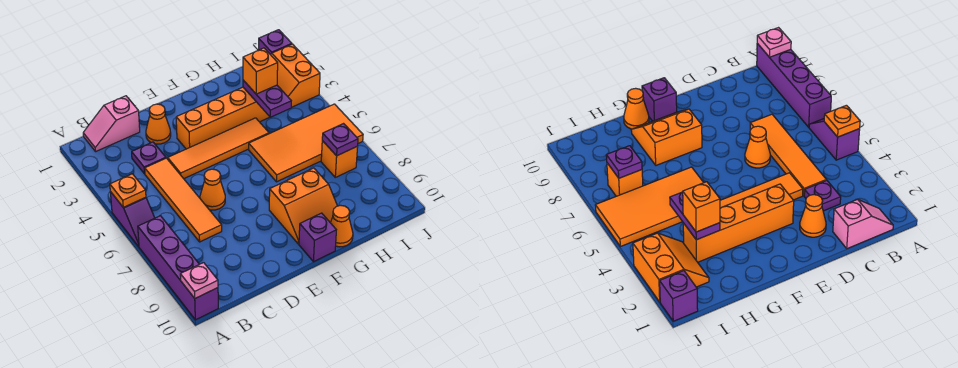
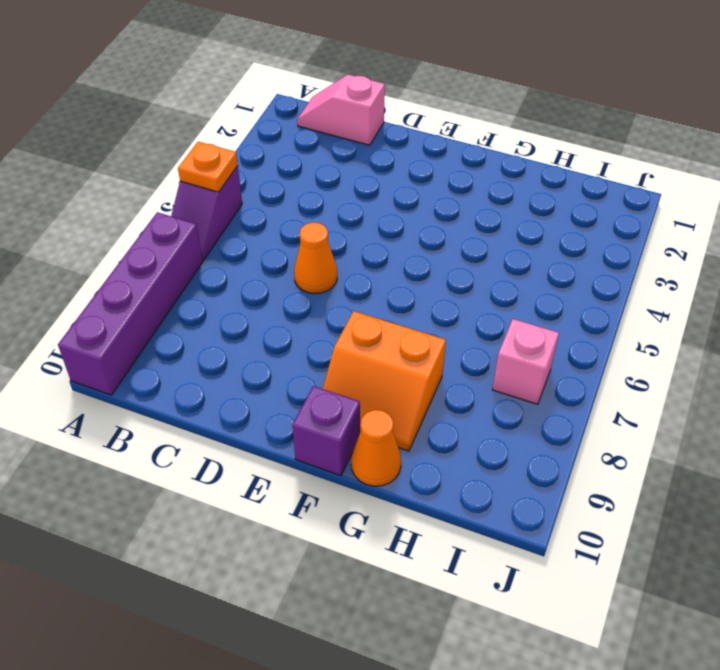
pink brick I7 level 1 -> orange brick I7 level 1
none -> purple plate C3 level 1
none -> orange tile C4:C7 level 1
none -> orange cone D2 level 1

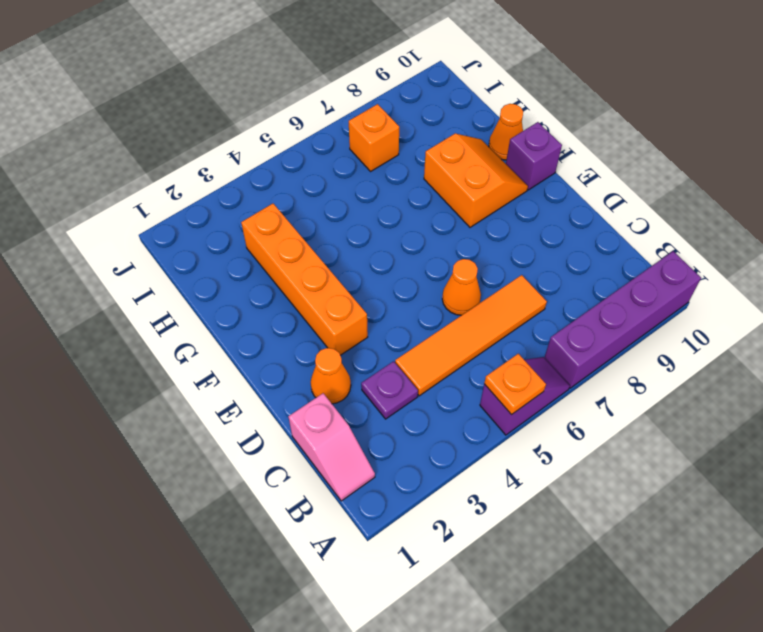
none -> orange tile D4:G4 level 1
none -> orange tile G5:J6 level 1
none -> orange slope I2:J3 level 1 top J

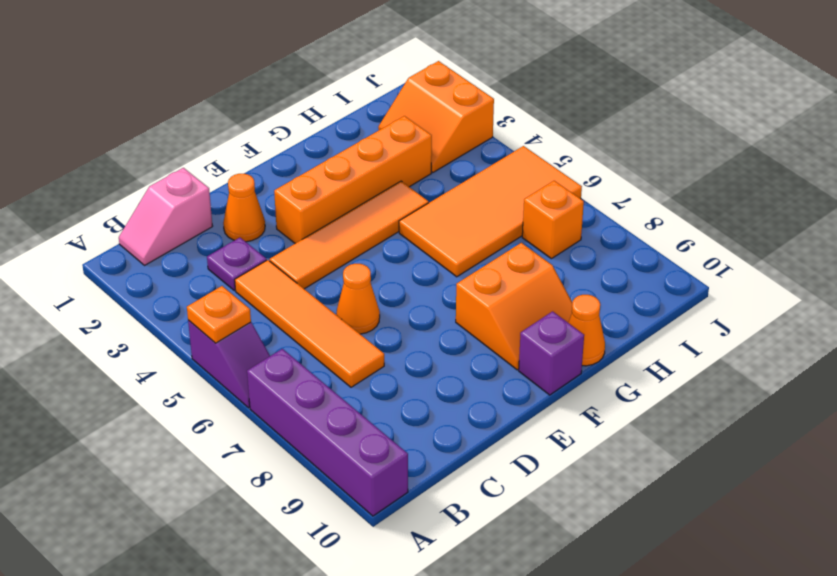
none -> purple brick J1 level 1
none -> pink plate A10 level 2
none -> purple plate H3:H4 level 2

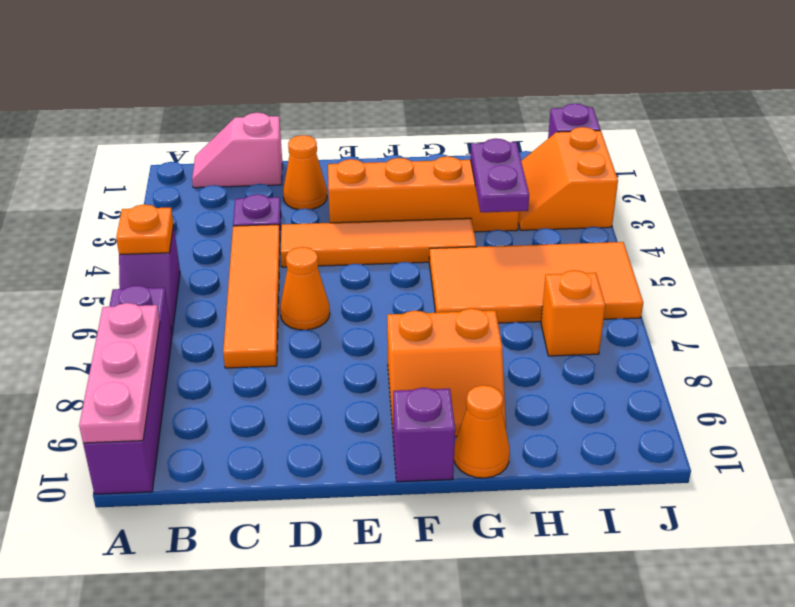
pink plate A8:A10 level 2 -> pink plate A10 level 2
none -> purple plate I7 level 2
none -> orange brick H3 level 3

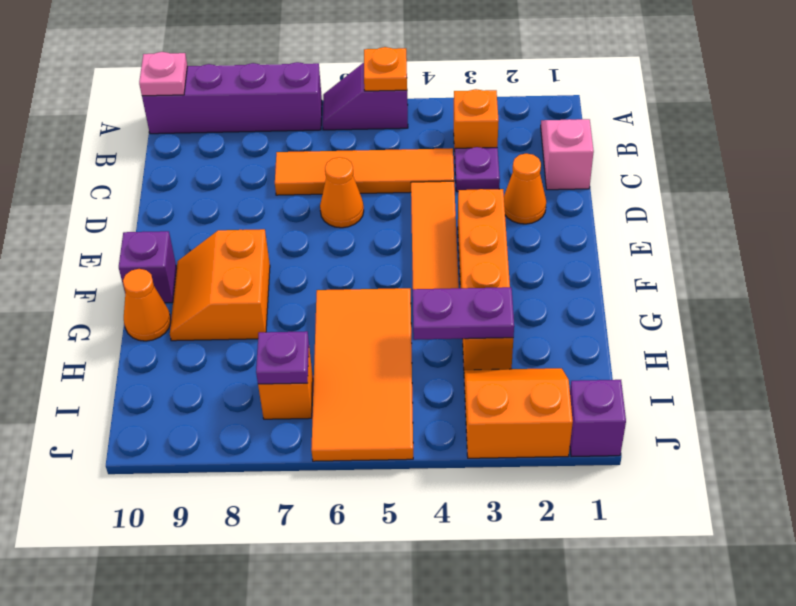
orange brick B3 level 1 -> orange brick H3 level 3

